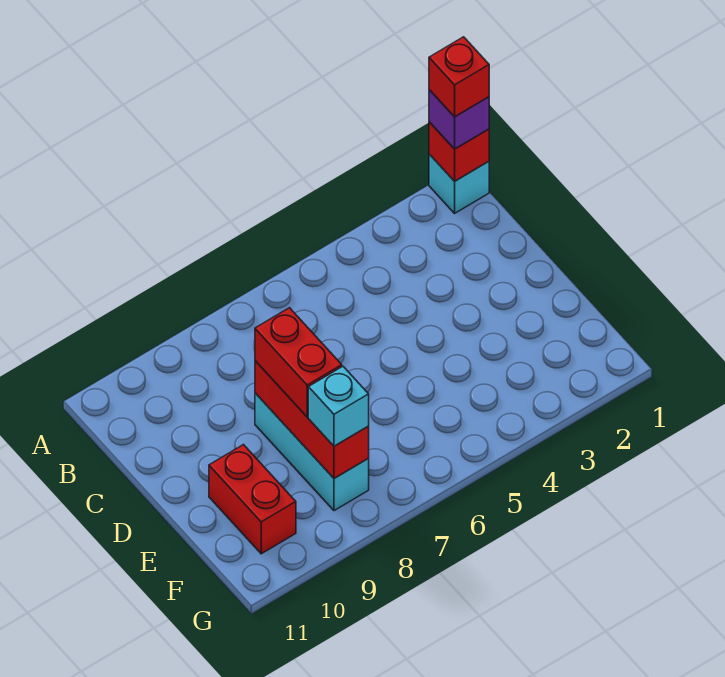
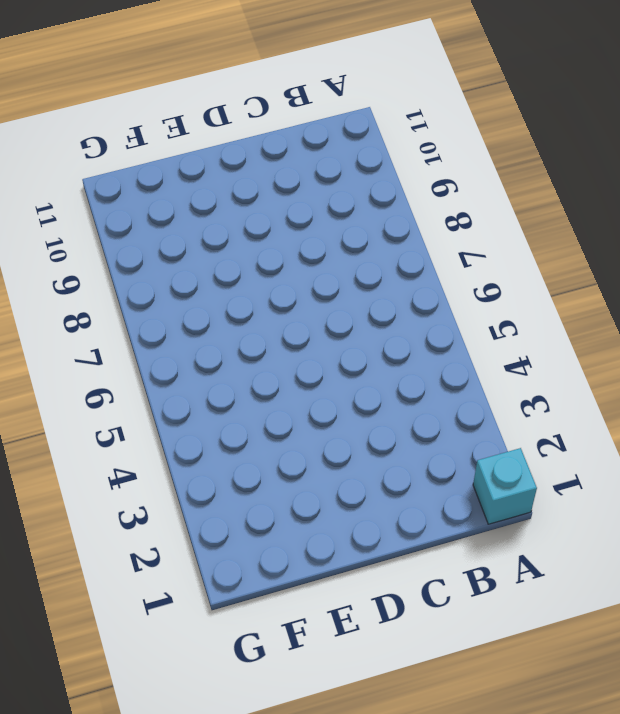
none -> cyan brick D8:F8 level 1
none -> red brick E10:F10 level 1

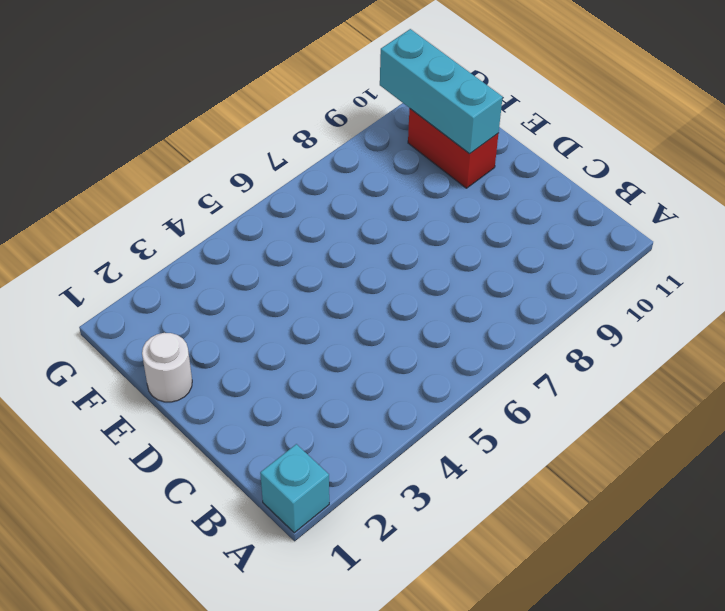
white round brick E1 level 1 -> none
cyan brick E10:G10 level 2 -> cyan brick D8:F8 level 1
none -> red brick A1 level 2
none -> red brick D8:F8 level 2

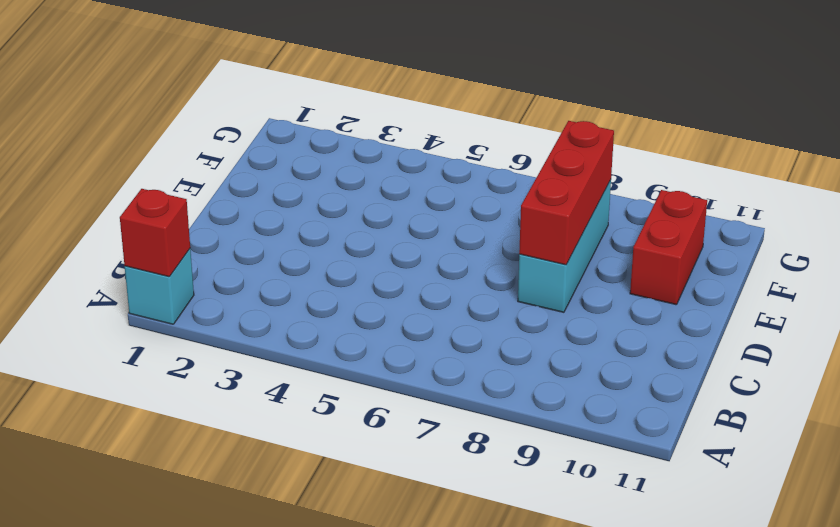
none -> purple brick A1 level 3
none -> red brick D8:E8 level 3

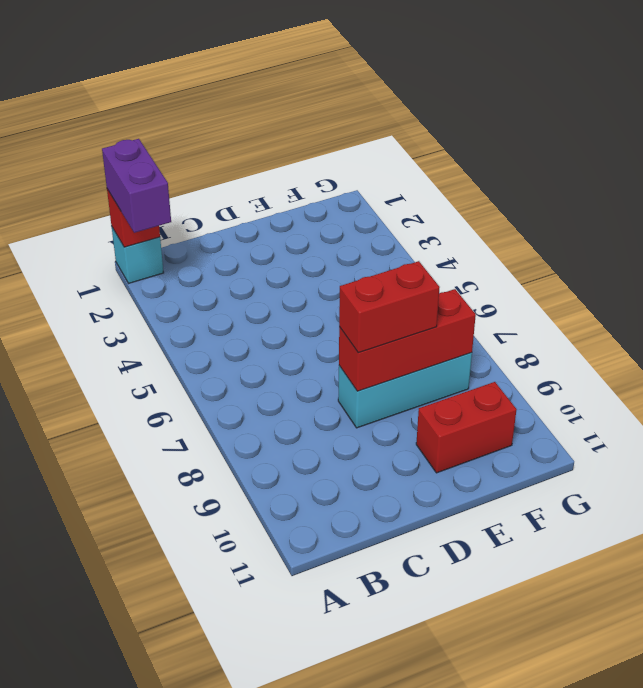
purple brick A1:A2 level 3 -> purple brick A1 level 3
none -> cyan brick F8 level 3
none -> red brick A1 level 4

